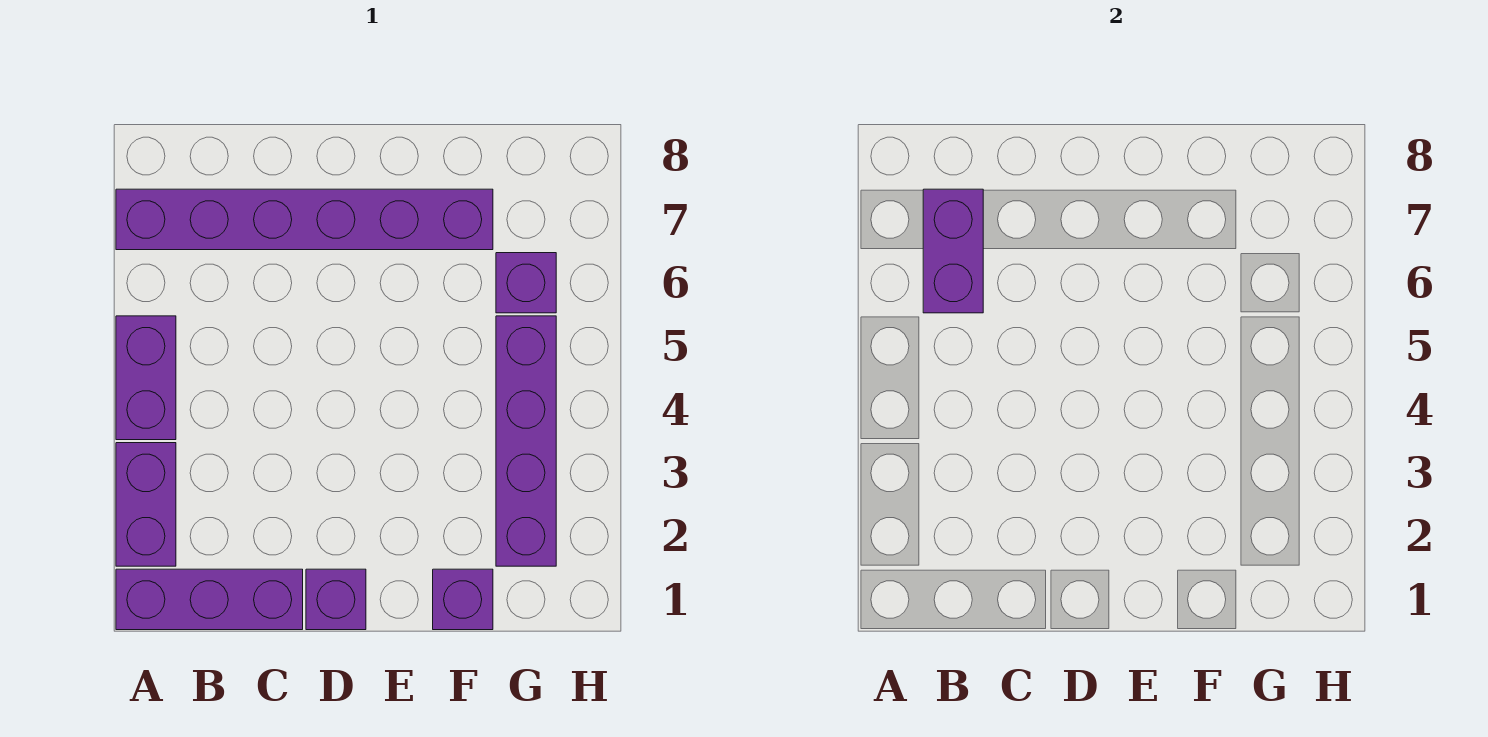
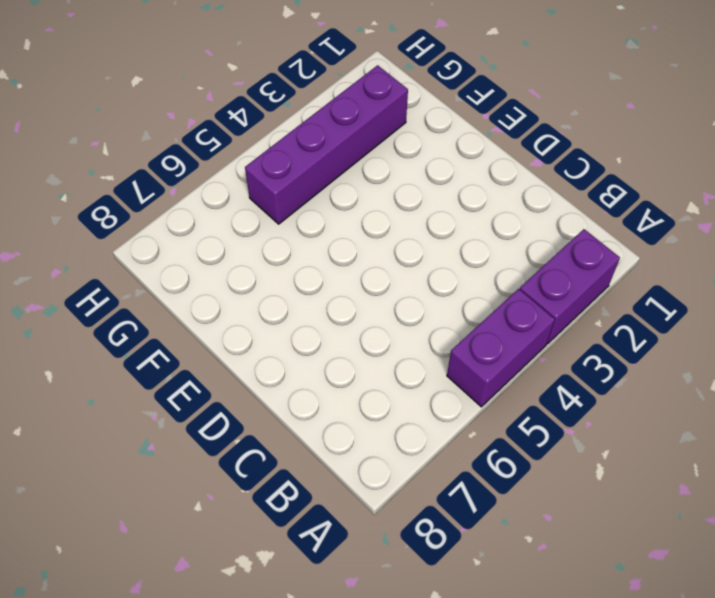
none -> purple brick A1:C1 level 1
none -> purple brick A7:F7 level 1

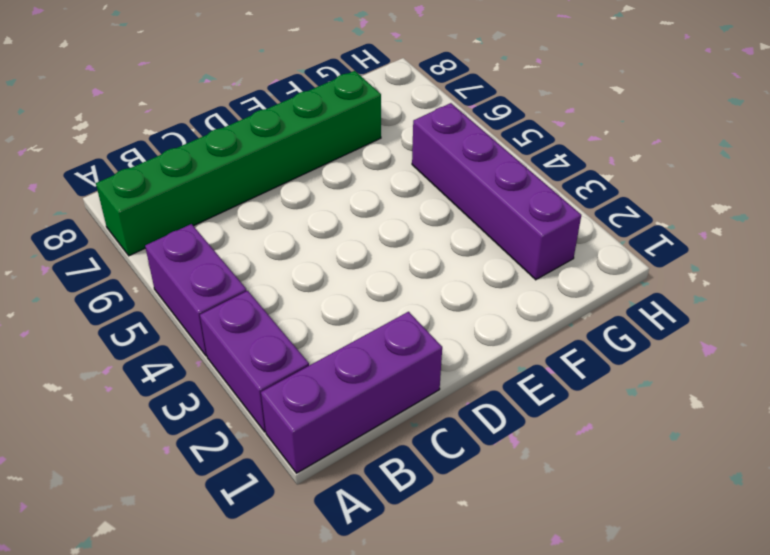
green brick A7:F7 level 1 -> purple brick A7:F7 level 1
none -> purple brick D1 level 1
none -> purple brick F1 level 1

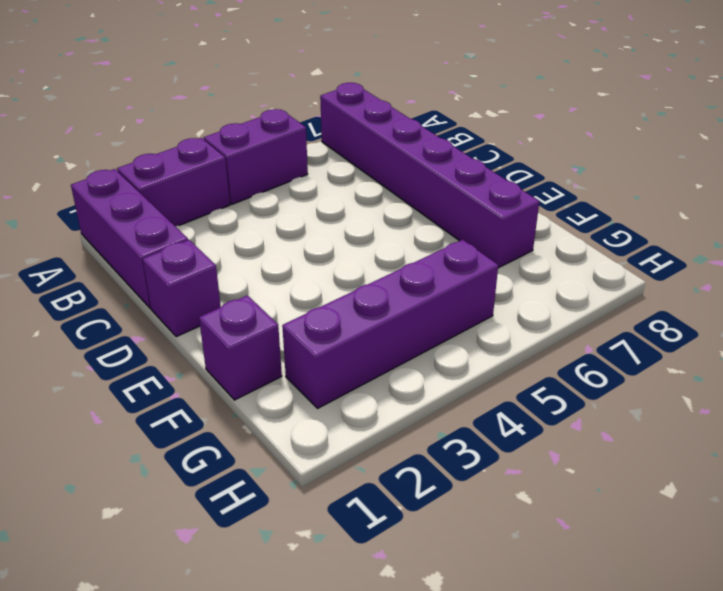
none -> purple brick G6 level 1
none -> purple brick B6:B7 level 2

